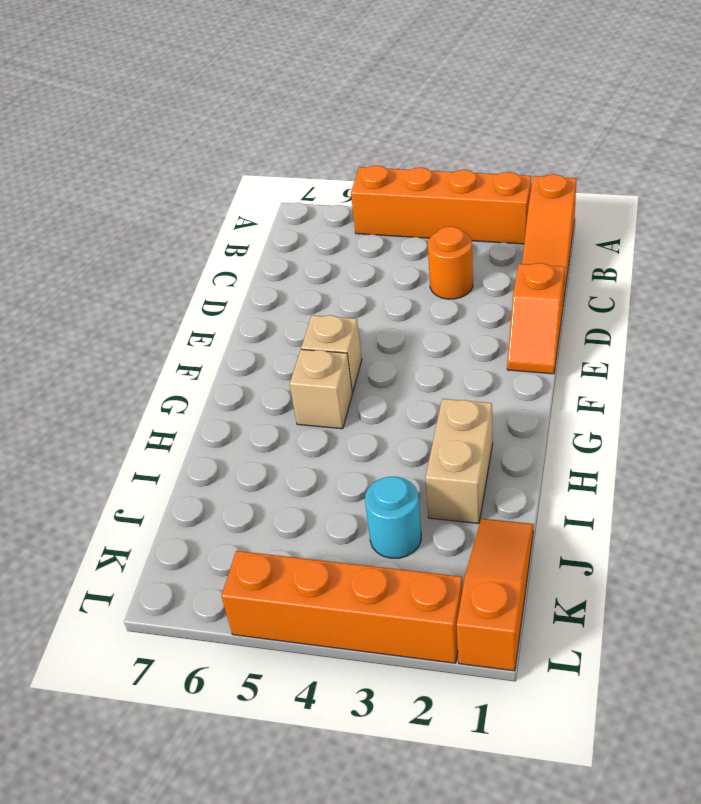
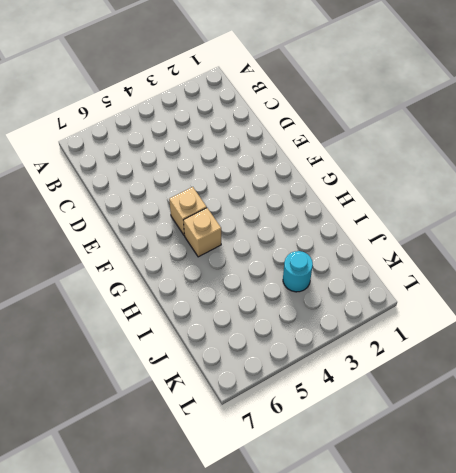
none -> orange slope A1:C1 level 1 top A
none -> orange brick A2:A5 level 1

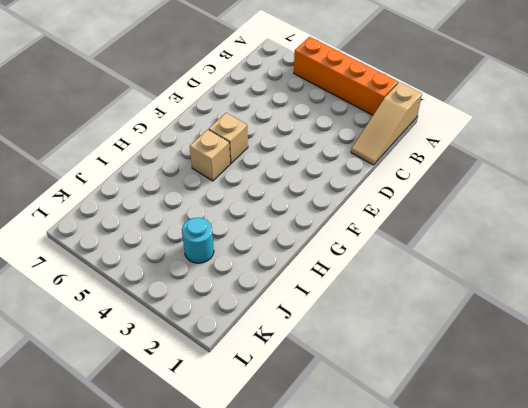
tan slope A1:C1 level 1 top A -> orange slope A1:C1 level 1 top A
none -> orange round brick C3 level 1
none -> orange slope D1:E1 level 1 top D

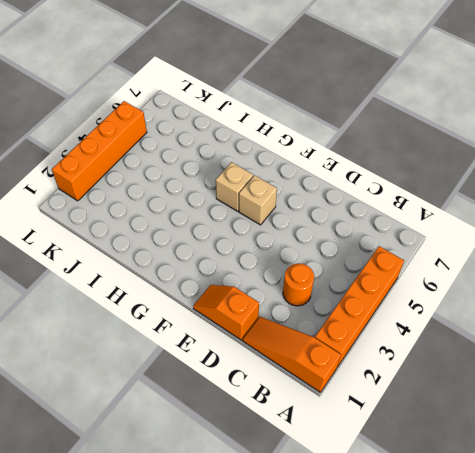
none -> tan brick H2:I2 level 1
none -> orange slope J1:L1 level 1 top L

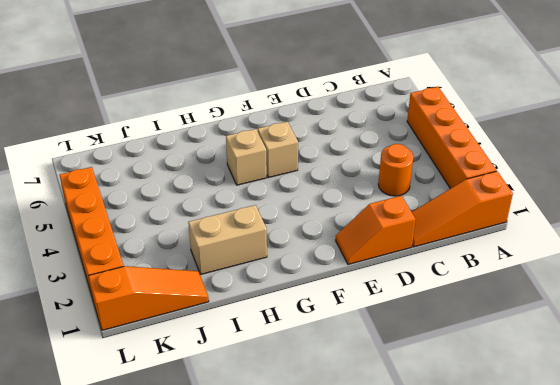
none -> cyan round brick J3 level 1

